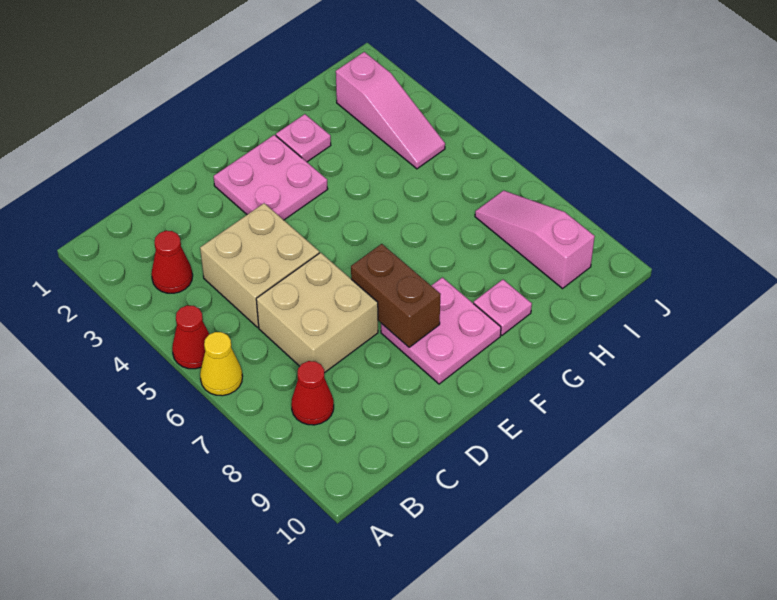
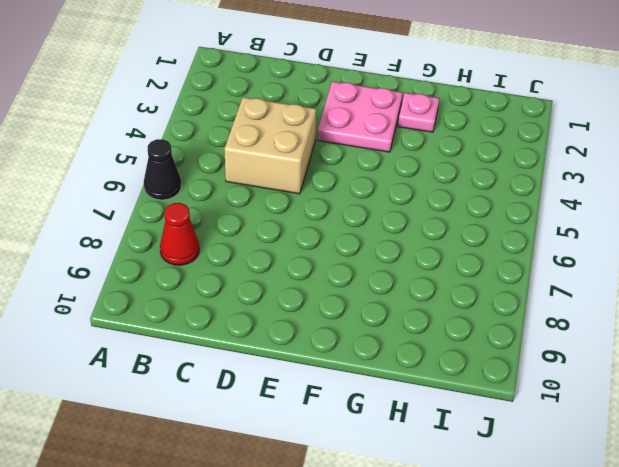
black cone A6 level 1 -> yellow cone A6 level 1
none -> red cone A5 level 1
none -> red cone B3 level 1
none -> tan brick C6:D7 level 1

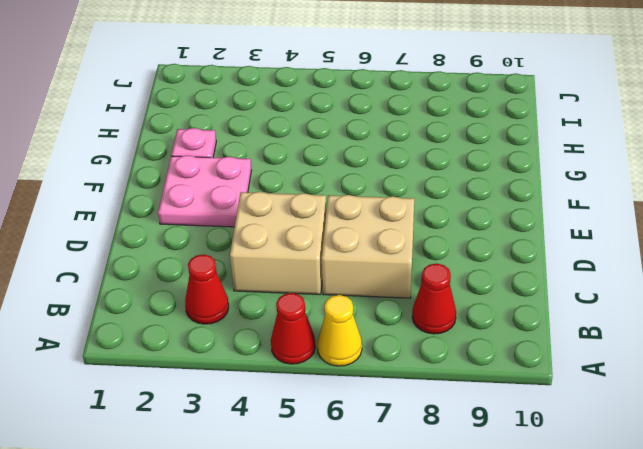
none -> pink plate E8:F9 level 1
none -> pink plate G9 level 1
none -> pink slope I2:I4 level 1 top 2

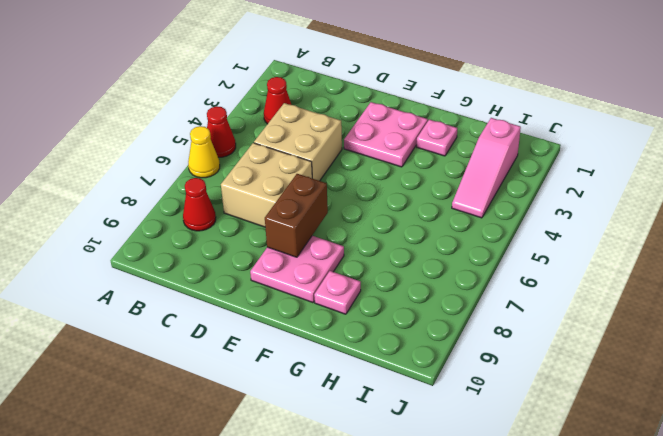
none -> pink slope I7:I9 level 1 top 9

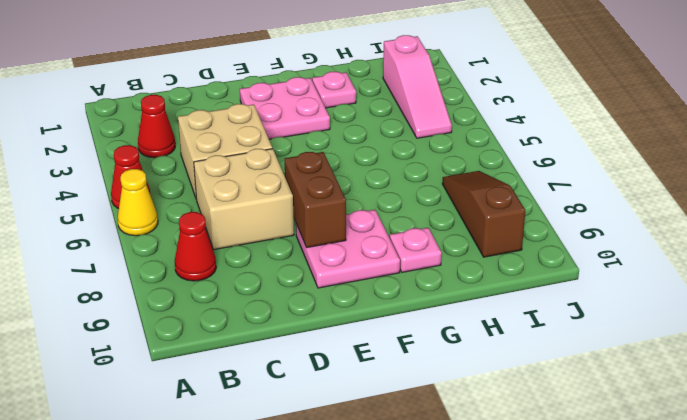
brown slope I7:I9 level 1 top 9 -> pink slope I7:I9 level 1 top 9

